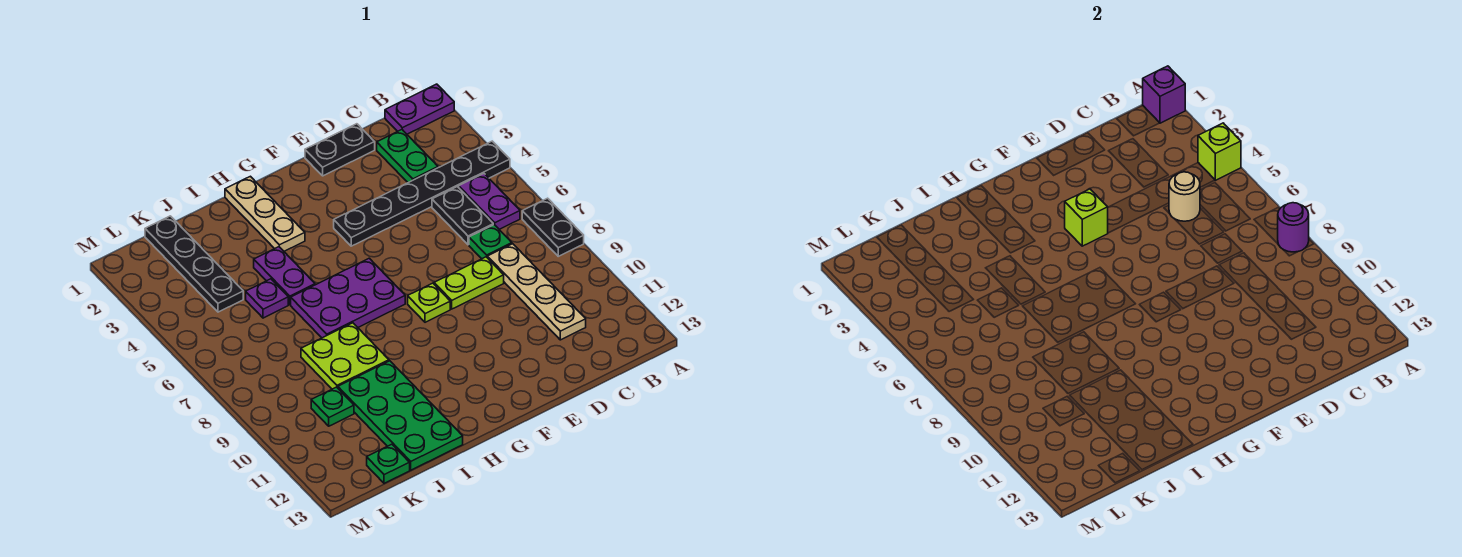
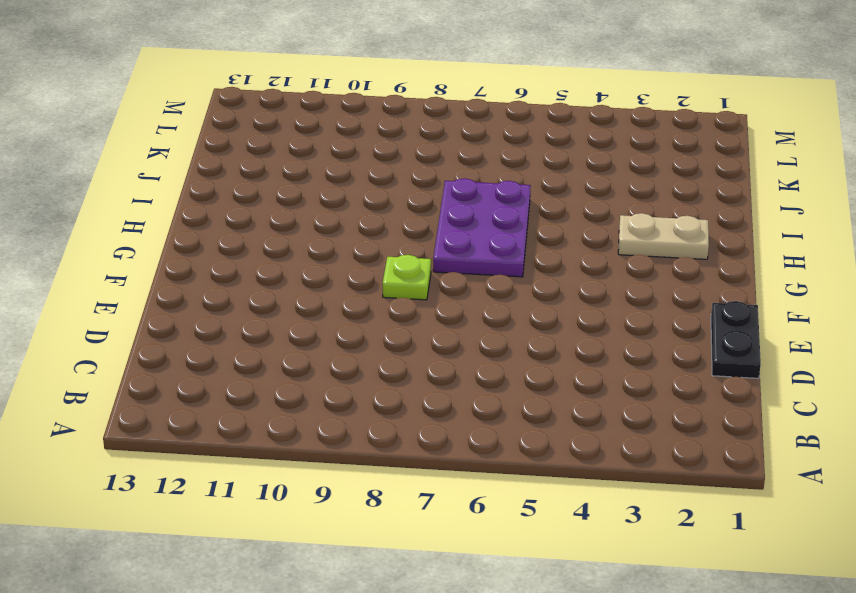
tan plate H2:H3 level 1 -> tan plate H1:H3 level 1
none -> purple plate A1:B1 level 1
none -> black plate A4:F4 level 1
none -> black plate A7:A8 level 1

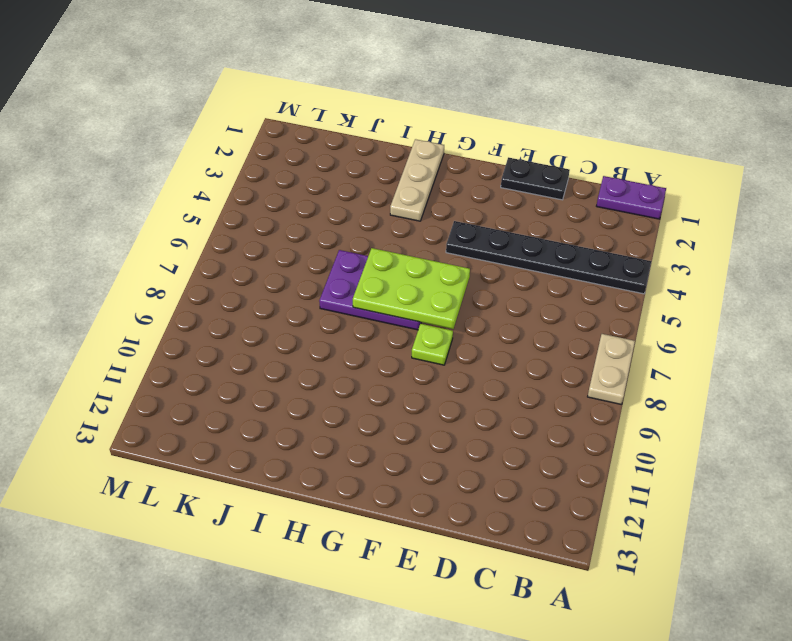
tan plate A7:A8 level 1 -> black plate A7:A8 level 1
lime plate F6:H7 level 2 -> none
none -> purple plate B5:B6 level 1
none -> green plate C2:C3 level 1
none -> black plate C5:C6 level 1

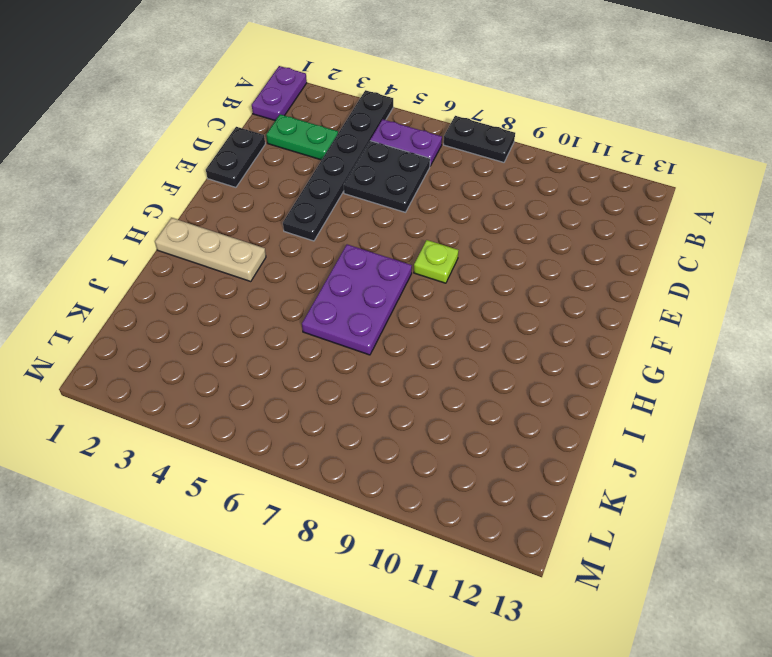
black plate C5:D6 level 1 -> black plate C5:C6 level 1
none -> green plate C7 level 1
none -> tan plate C8:C11 level 1
none -> lime plate D8:E8 level 1

